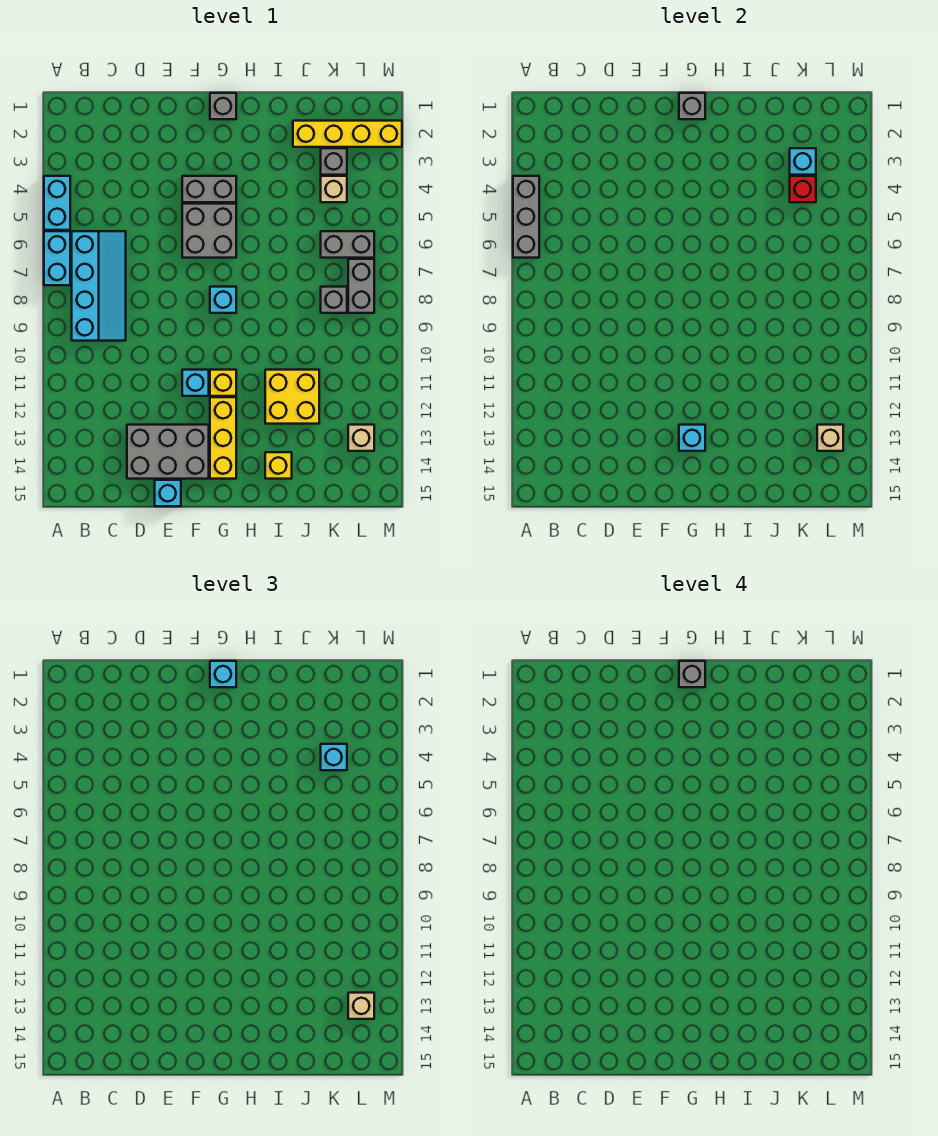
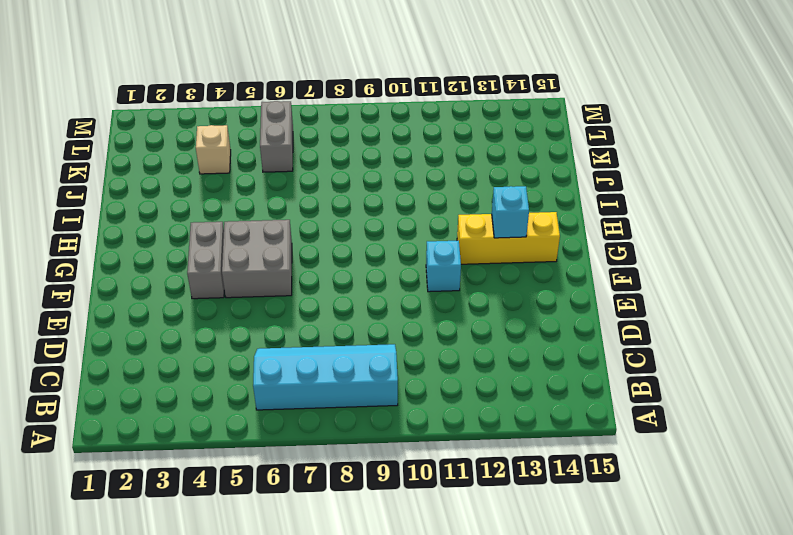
none -> cyan brick A4:A5 level 1
none -> cyan brick A6:A7 level 1
none -> grey brick D13:F14 level 1
none -> cyan brick E15 level 1

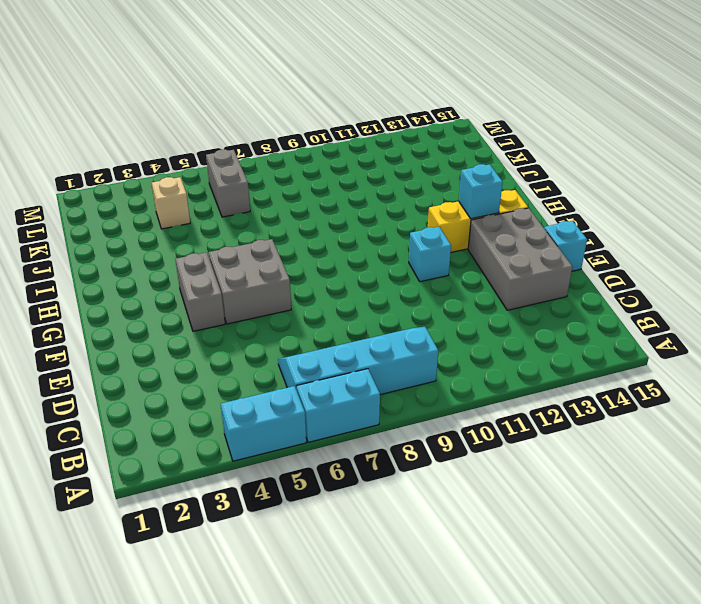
none -> grey brick G1 level 1
none -> cyan brick G8 level 1
none -> yellow brick G11 level 1
none -> yellow brick I11:J12 level 1

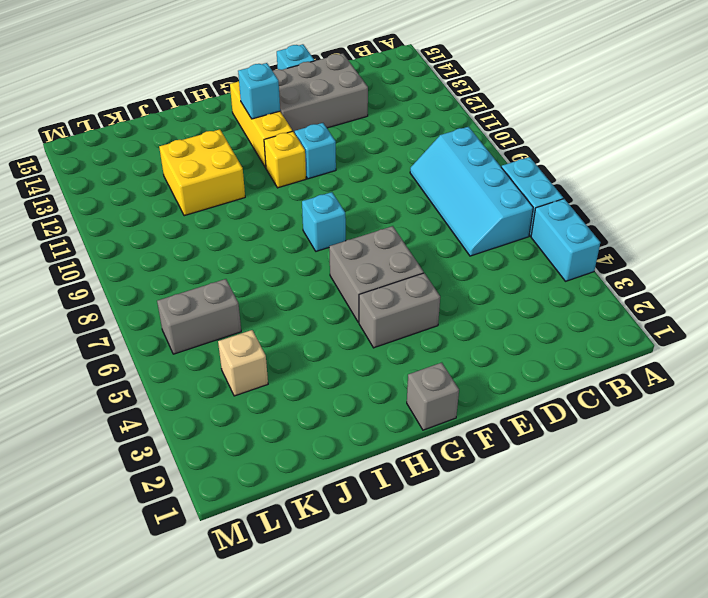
none -> yellow brick I14 level 1
none -> yellow brick J2:M2 level 1
none -> grey brick K3 level 1
none -> grey brick K8 level 1

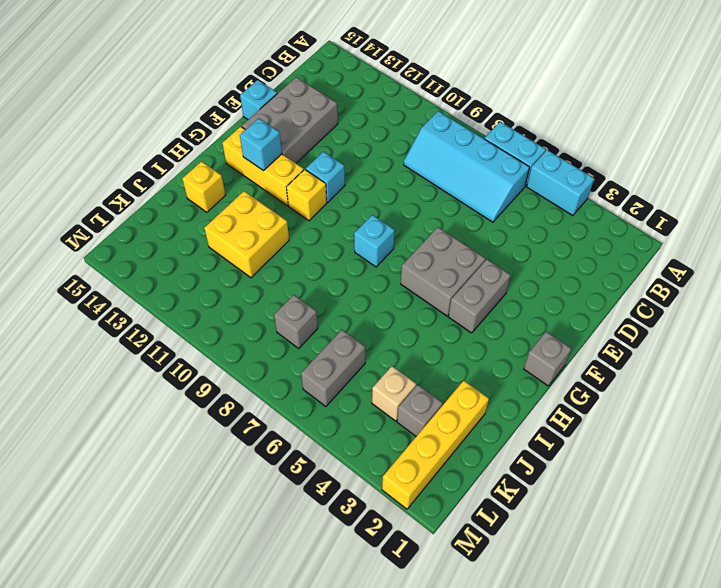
none -> grey brick L7:L8 level 1
none -> tan brick L13 level 1
none -> grey brick A4:A6 level 2
none -> grey brick G1 level 2

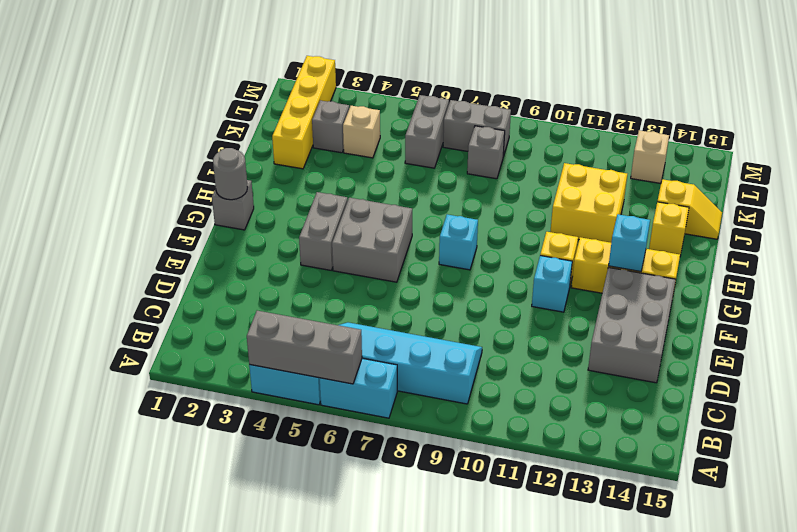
grey round brick G1 level 2 -> grey brick G1 level 2
yellow slope J14:J15 level 1 top 14 -> none
none -> cyan brick E15 level 1
none -> cyan brick K3 level 2
none -> red brick K4 level 2
none -> tan brick L13 level 2

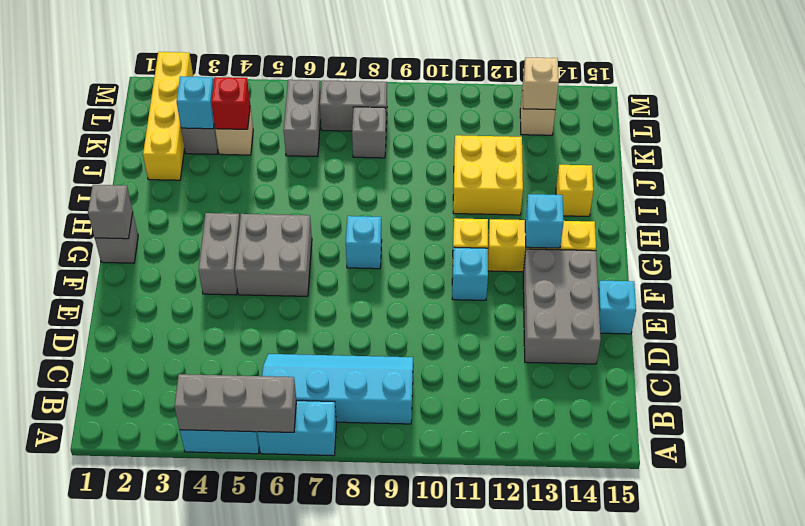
none -> cyan brick G1 level 3
none -> cyan brick K4 level 3
none -> tan brick L13 level 3
none -> grey brick G1 level 4

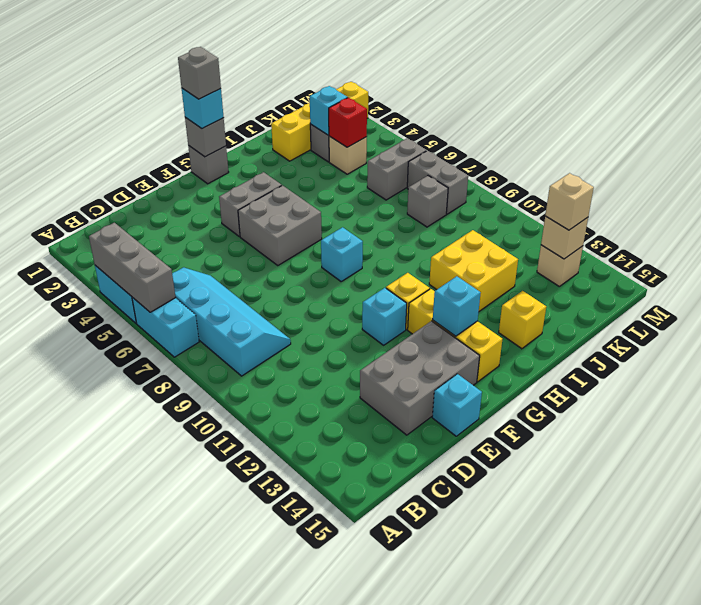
none -> cyan brick K4 level 3

